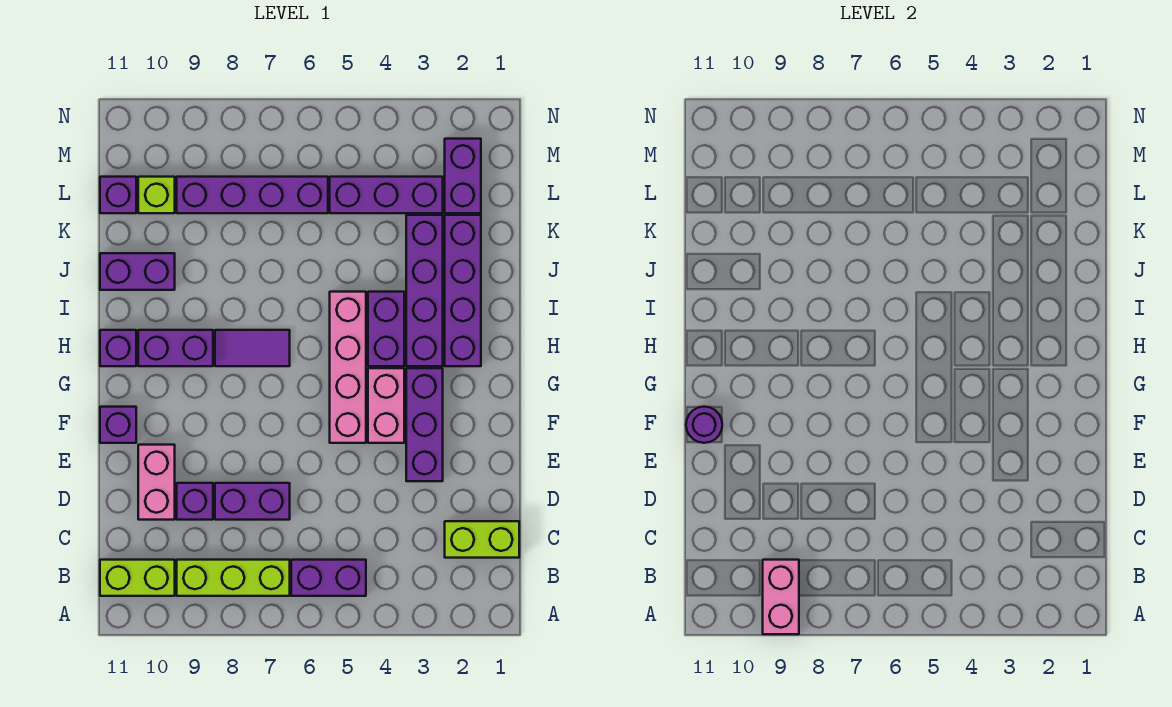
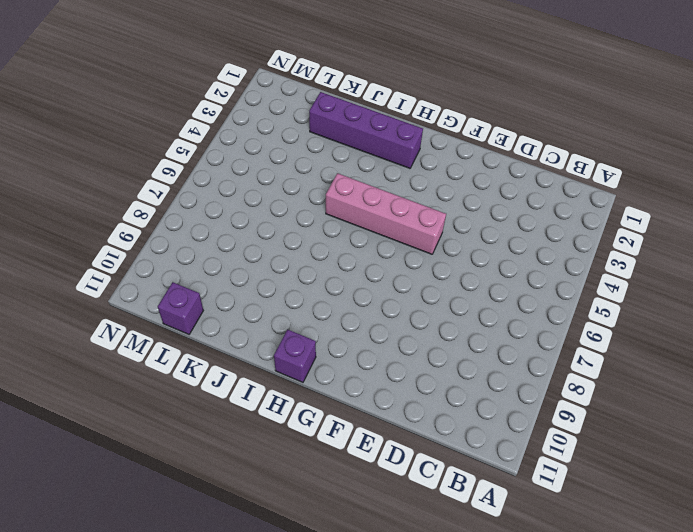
none -> purple brick B5:B6 level 1
none -> lime brick B7:B9 level 1
none -> lime brick B10:B11 level 1

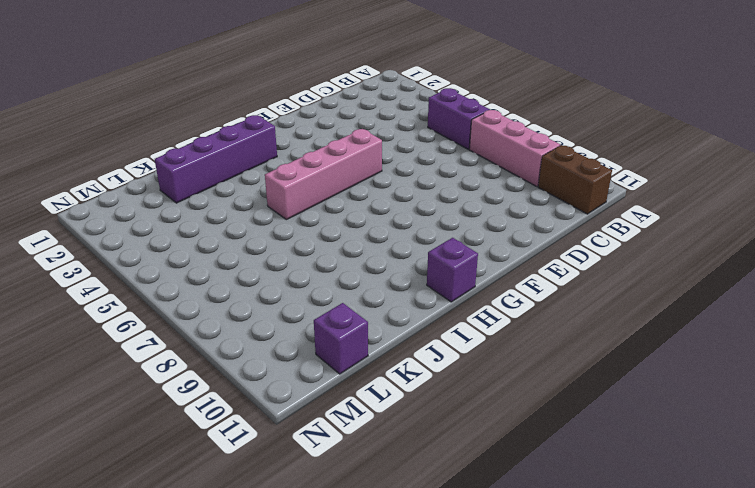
pink brick B7:B9 level 1 -> lime brick B7:B9 level 1
brown brick B10:B11 level 1 -> lime brick B10:B11 level 1
none -> lime brick C1:C2 level 1
none -> purple brick D7:D8 level 1
none -> purple brick D9 level 1

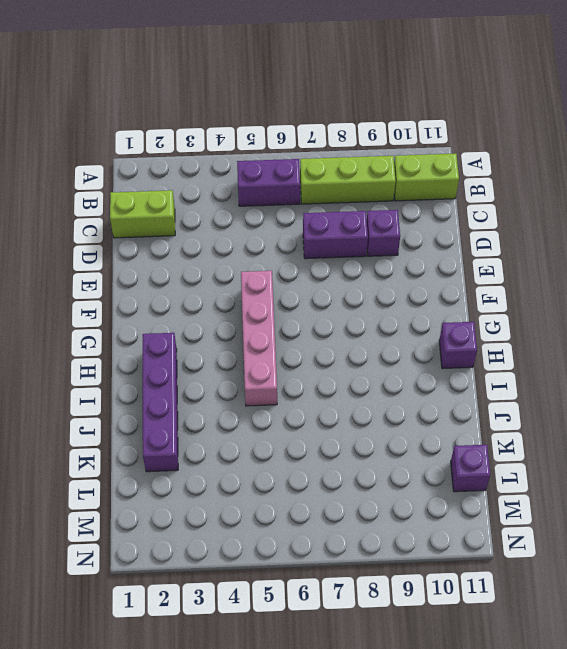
none -> pink brick D10:E10 level 1
none -> purple brick E3:G3 level 1
none -> pink brick F4:G4 level 1

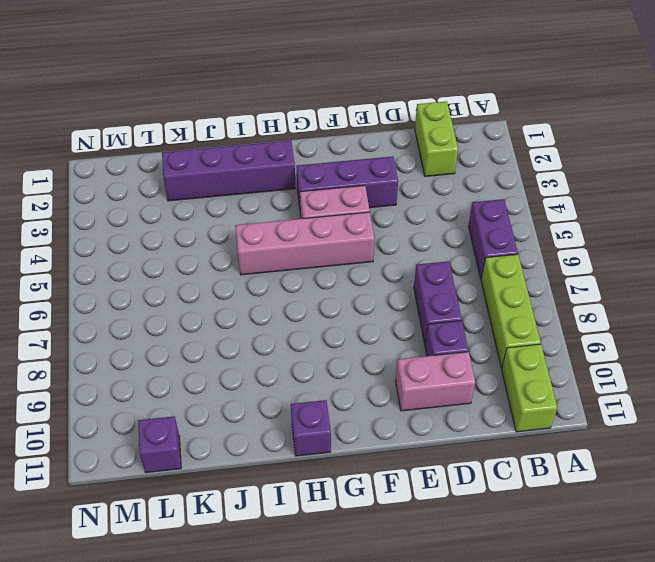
none -> purple brick F11 level 1
none -> purple brick H3:K3 level 1
none -> purple brick H4:I4 level 1

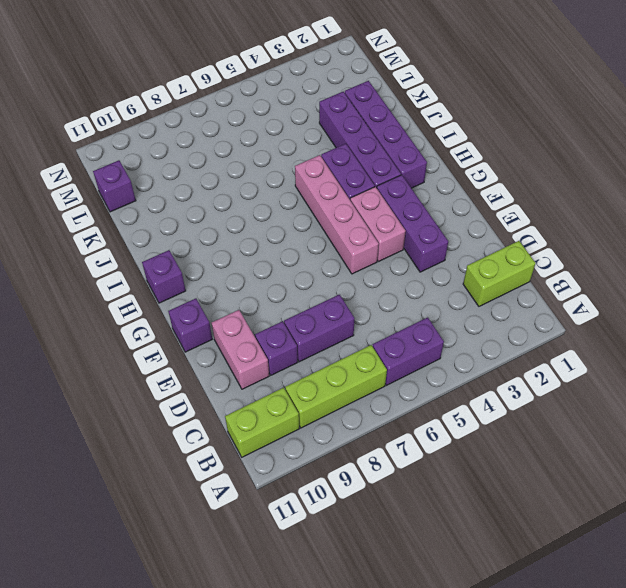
none -> purple tile H7:H8 level 1
none -> purple brick H9:H10 level 1
none -> purple brick J10:J11 level 1

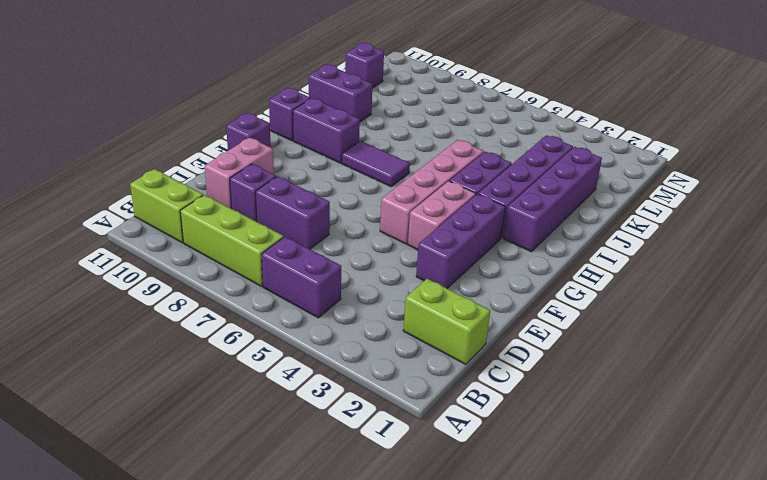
none -> purple brick L2:M2 level 1
none -> purple brick L3:L5 level 1
none -> purple brick L6:L9 level 1

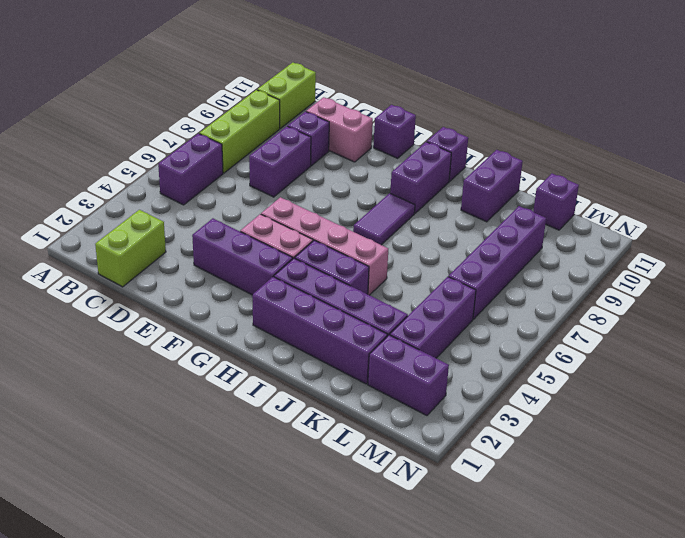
none -> lime brick L10 level 1
none -> pink brick A9:B9 level 2
none -> purple round brick F11 level 2

